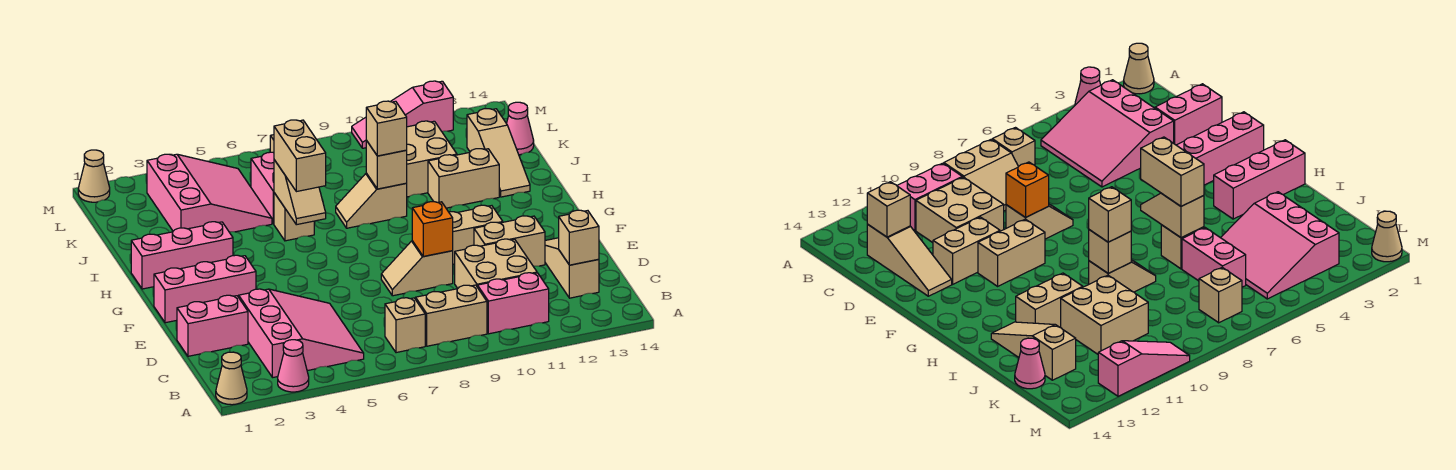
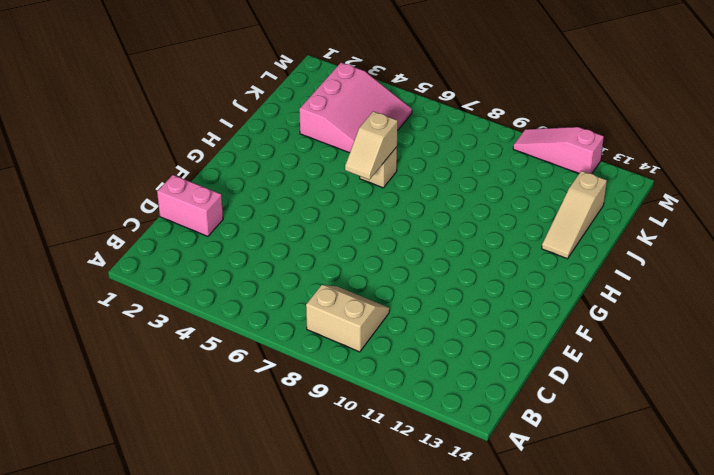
none -> tan cone A1 level 1
none -> pink cone A3 level 1
none -> pink slope B3:D5 level 1 top 3
none -> tan brick B7 level 1

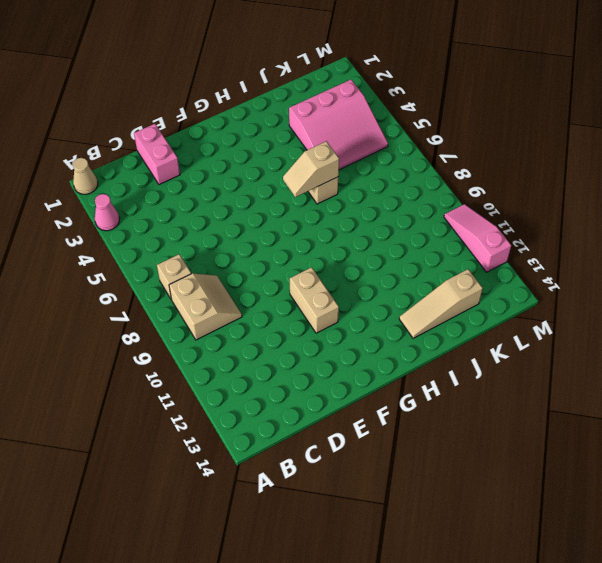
none -> pink slope B3:D5 level 1 top 3
none -> pink brick B10:B11 level 1
none -> tan brick C10:D11 level 1
none -> tan slope C13:E13 level 1 top C

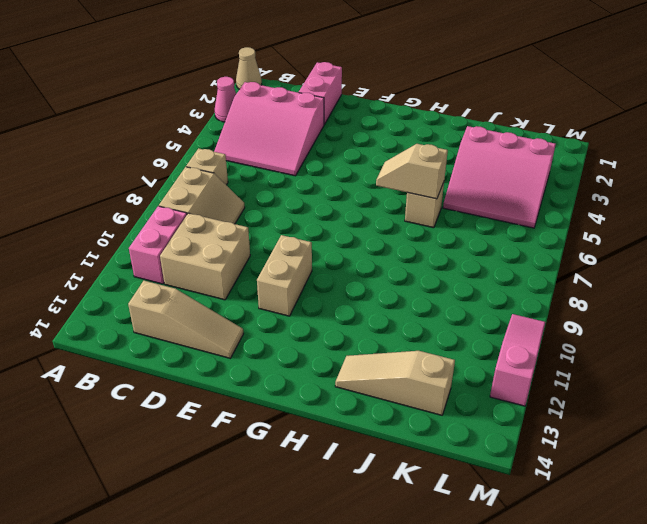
none -> tan slope E8:E9 level 1 top 9
none -> tan brick E11:E12 level 1
none -> pink brick F1:F3 level 1
none -> pink brick H1:H3 level 1

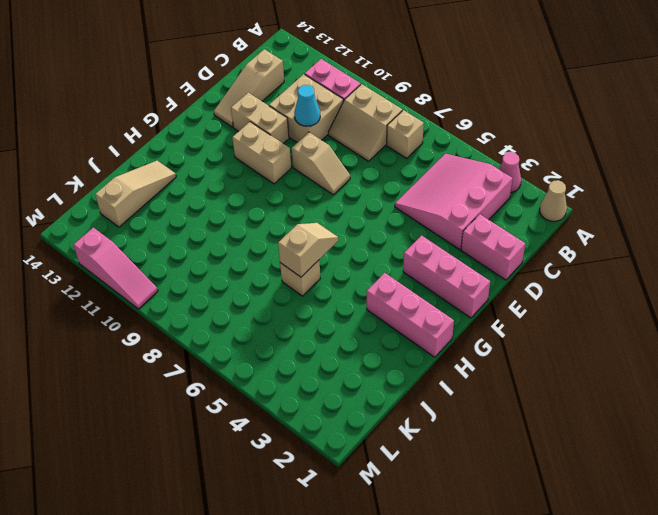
cyan cone D10 level 2 -> none
none -> tan slope I8:I9 level 1 top 9
none -> tan brick I11:I12 level 1
none -> pink slope J3:L5 level 1 top 3
none -> pink brick J6:K6 level 1

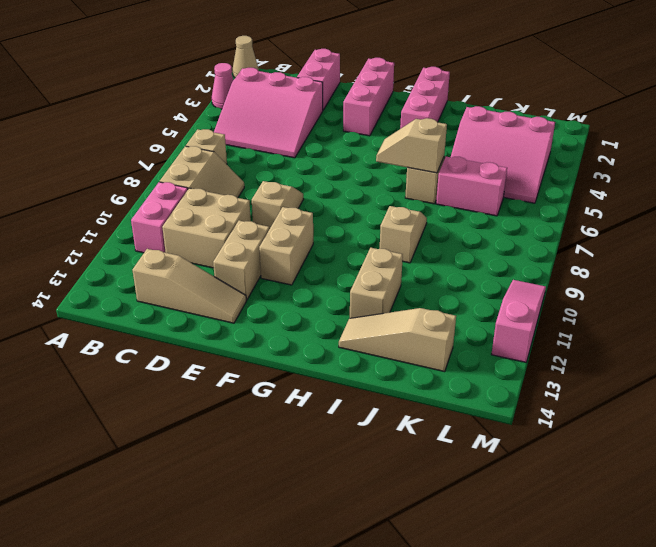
none -> tan brick J10:K11 level 1
none -> pink cone K14 level 1
none -> tan brick L7 level 1
none -> tan cone M1 level 1

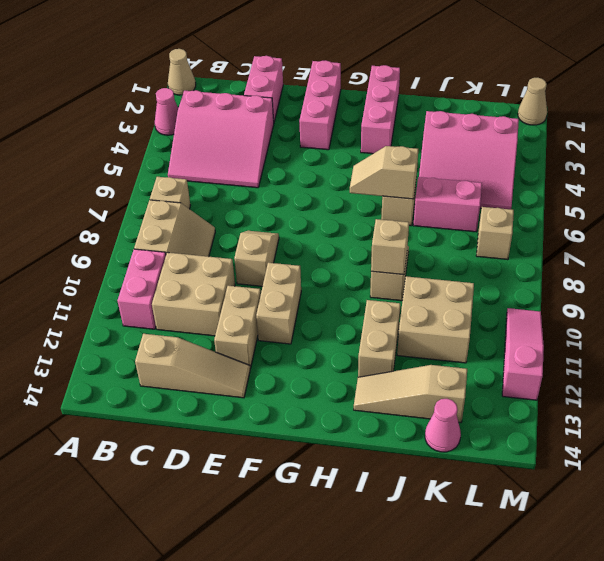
none -> tan brick C13 level 2
none -> orange brick E9 level 2
none -> tan brick H6:I6 level 3
none -> tan brick I9 level 3

